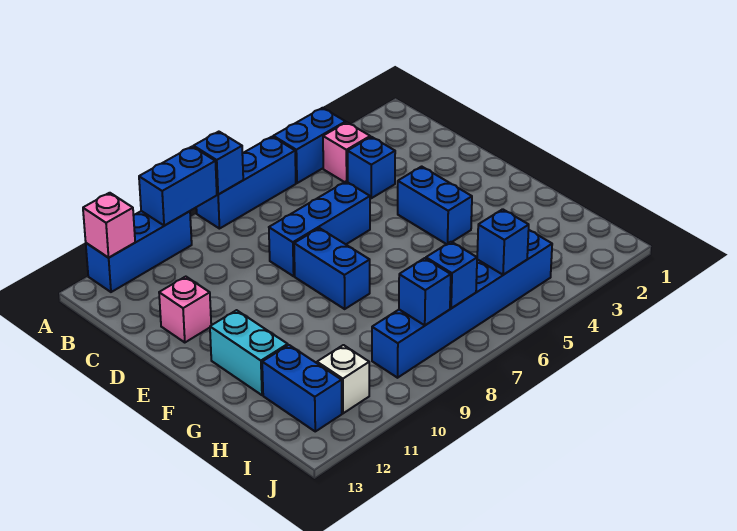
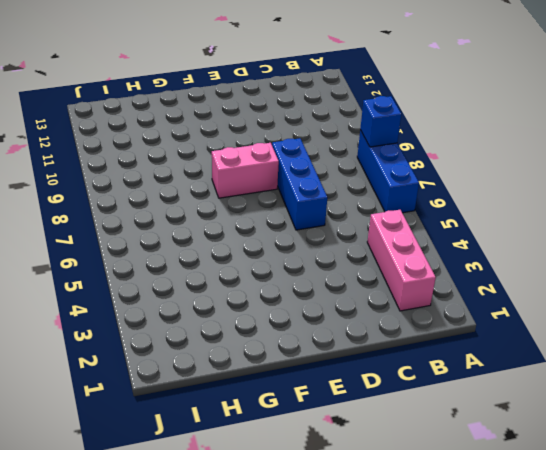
pink brick B2:B4 level 1 -> pink brick B4 level 1
pink brick E8:F8 level 1 -> blue brick E8:F8 level 1
none -> blue brick A4:A5 level 1
none -> blue brick A10:A12 level 1
none -> blue brick C4 level 1

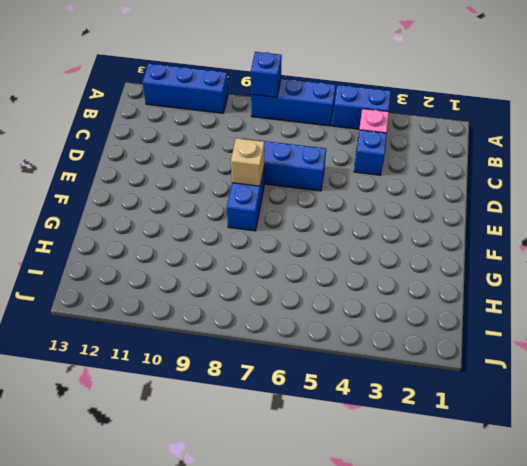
tan brick E8 level 2 -> none
none -> pink brick D12 level 1
none -> blue brick E4:F4 level 1
none -> cyan brick F12:G12 level 1

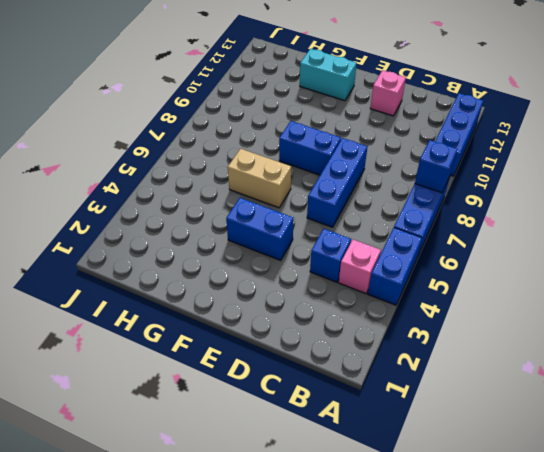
tan brick F6:G6 level 1 -> none
none -> blue brick H12:I12 level 1
none -> blue brick I4:I9 level 1
none -> white brick I11 level 1

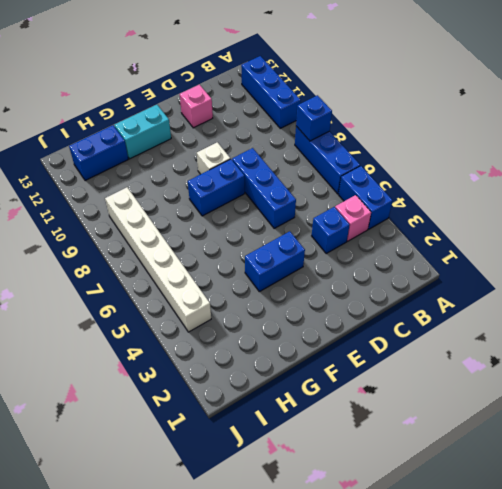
white brick E9 level 1 -> white brick I11 level 1
white brick I4:I9 level 1 -> blue brick I4:I9 level 1
none -> blue brick A9:A10 level 2
none -> pink brick A12 level 2
none -> blue brick I5 level 2

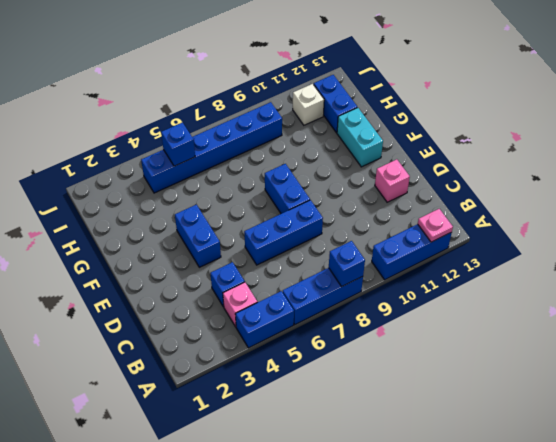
pink plate A12 level 2 -> pink brick A12 level 2
none -> blue brick A9:A10 level 2
none -> blue brick I7 level 2
none -> blue brick I8 level 2

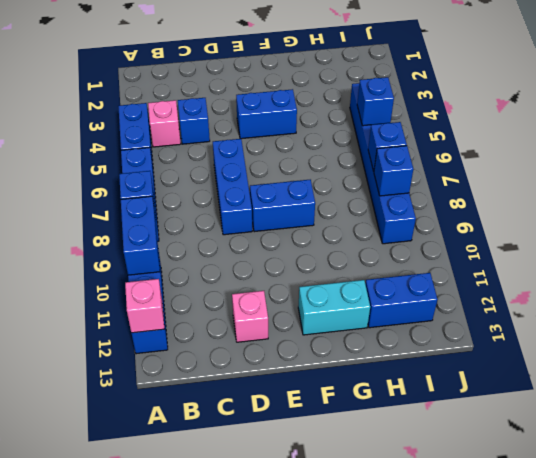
none -> white brick I11 level 1

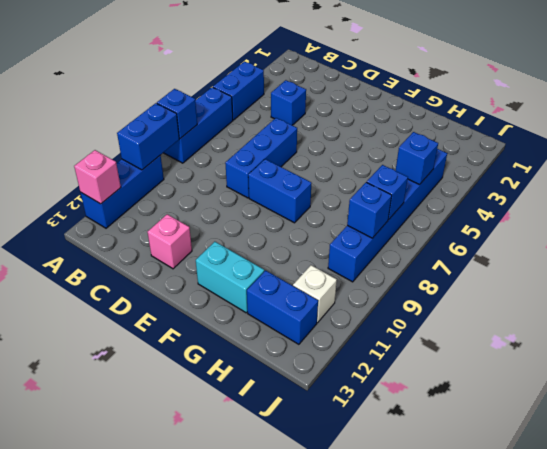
none -> pink brick B4 level 1
none -> blue brick E4:F4 level 1

